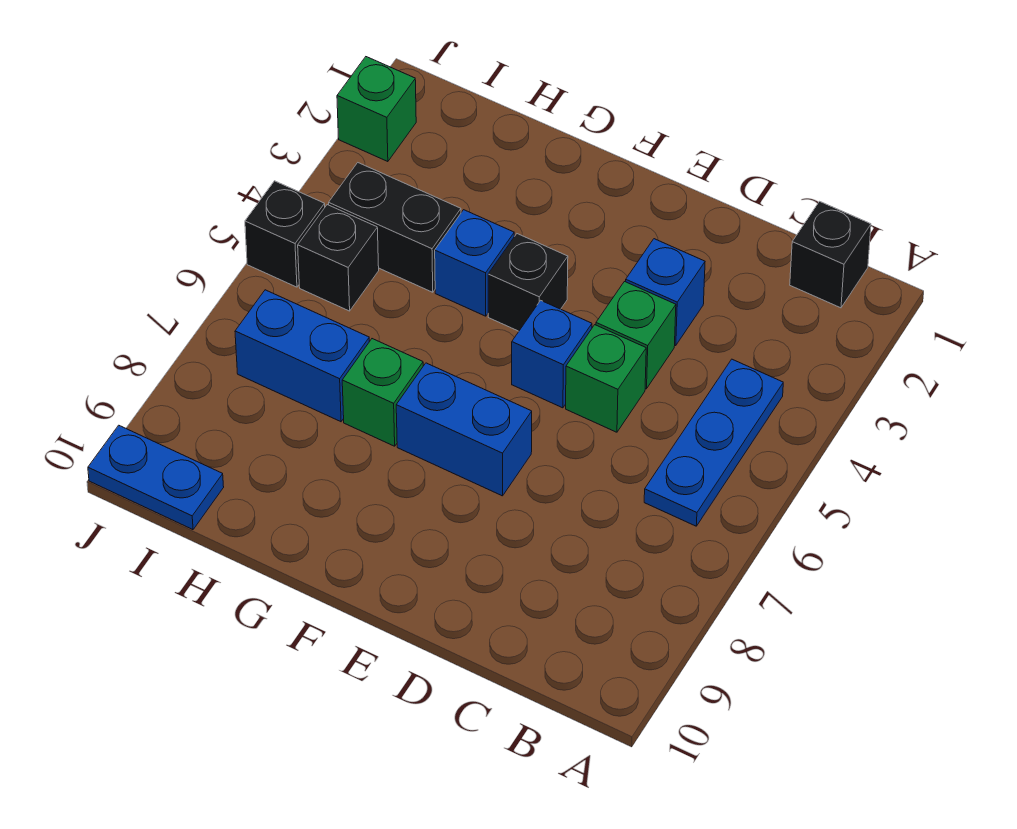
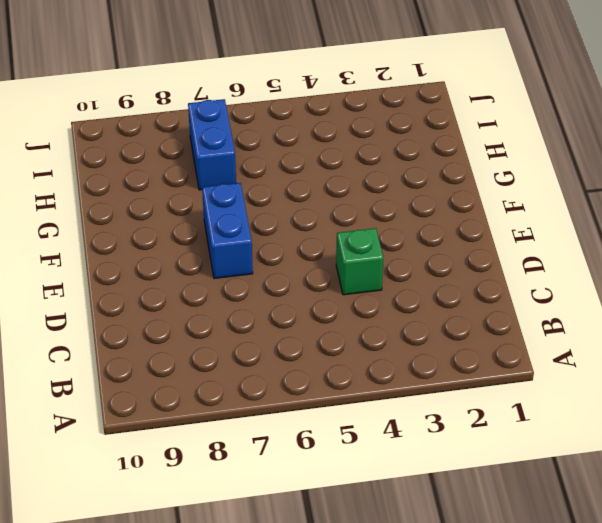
none -> black brick B1 level 1
none -> blue plate B4:B6 level 1
none -> blue brick D3 level 1

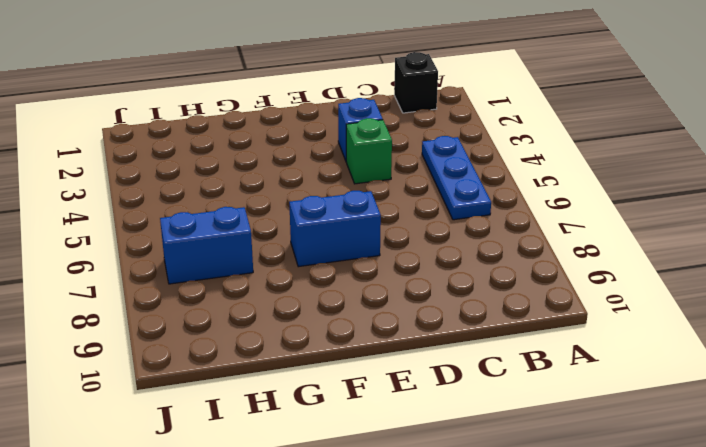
none -> green brick D5 level 1
none -> blue brick E5 level 1
none -> black brick F4 level 1

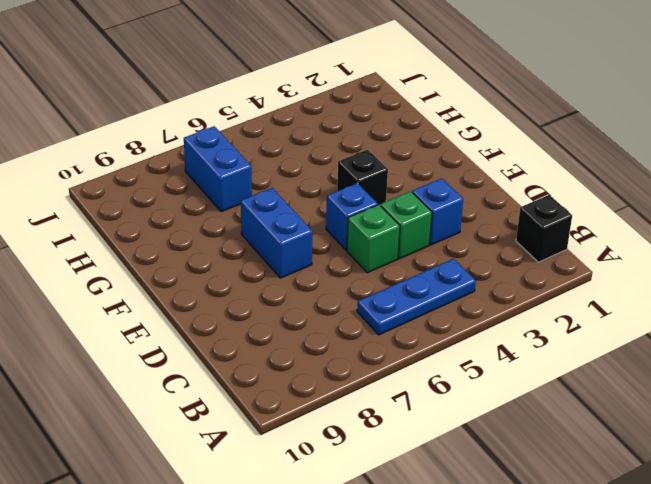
none -> blue brick G4 level 1
none -> green brick G7 level 1
none -> black brick H4:I4 level 1

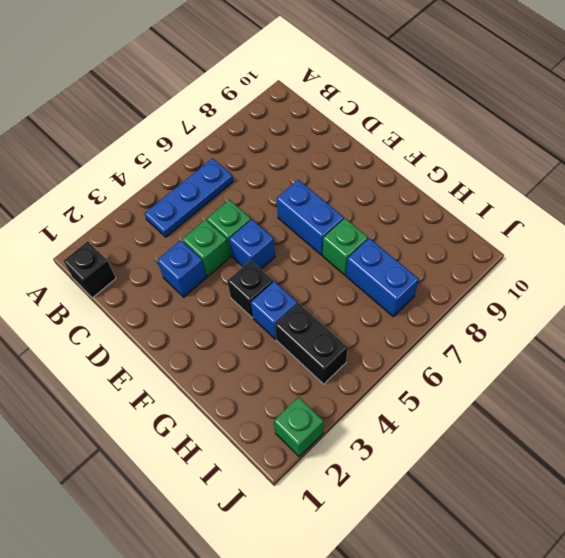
none -> black brick I5 level 1
none -> blue plate I10:J10 level 1
none -> black brick J5 level 1

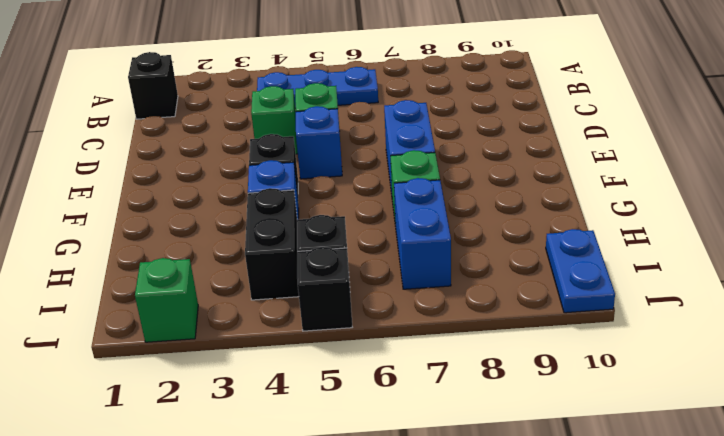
none -> blue brick D3 level 1

